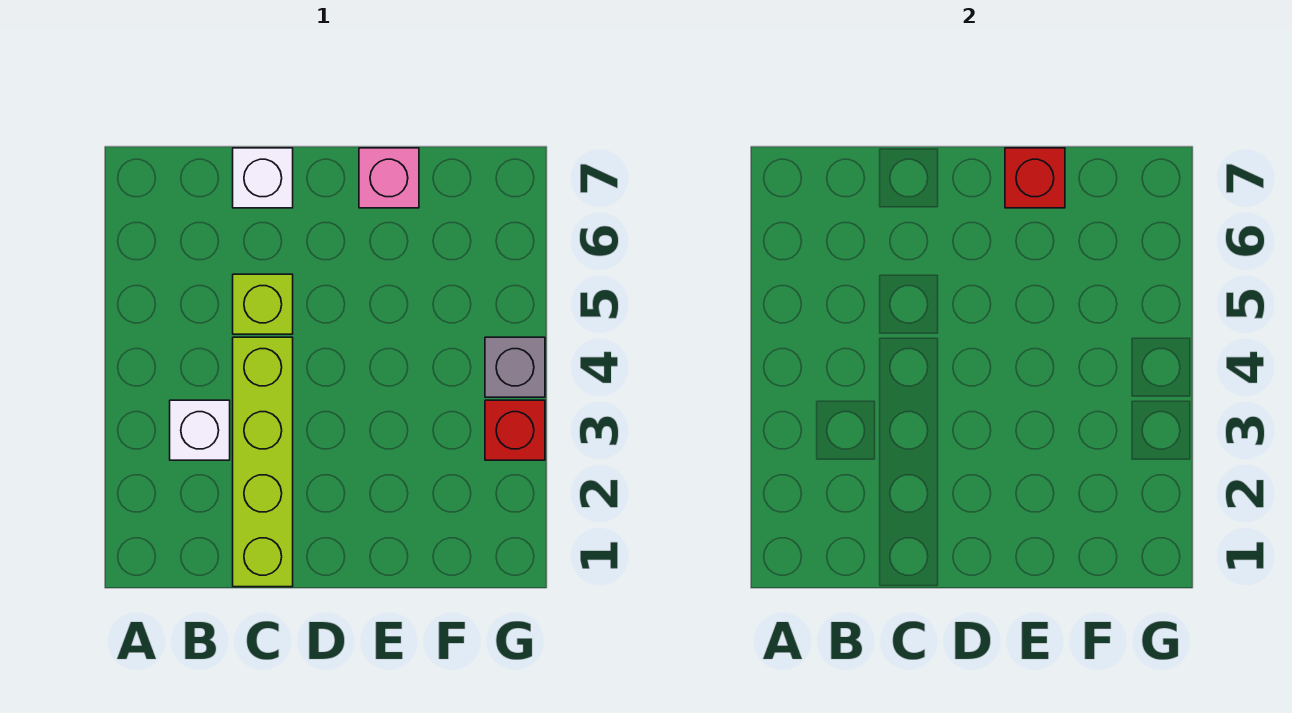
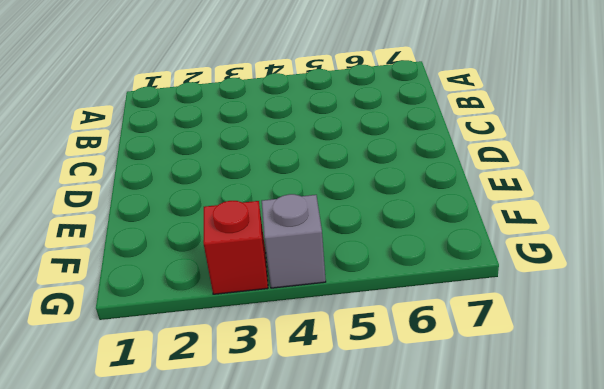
none -> white brick B3 level 1
none -> lime brick C1:C4 level 1

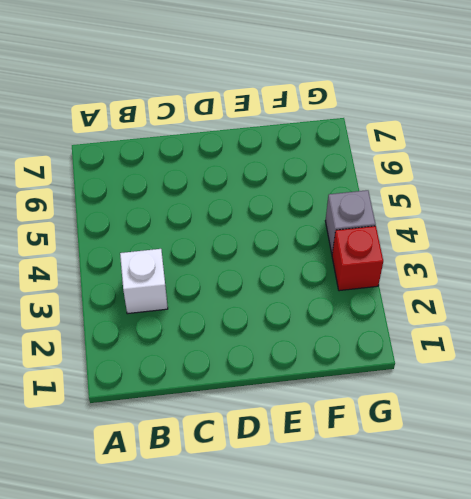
none -> lime brick C1:C4 level 1
none -> lime brick C5 level 1

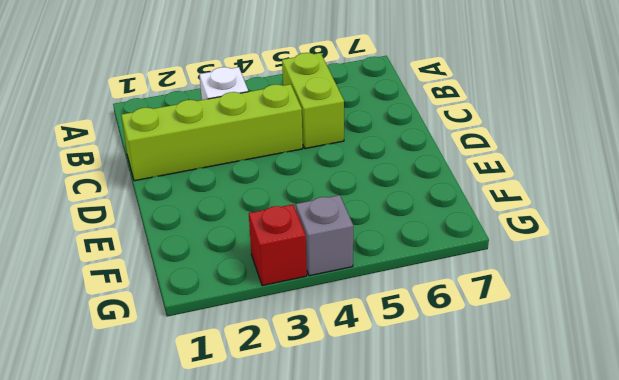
lime brick B5:C5 level 1 -> lime brick C5 level 1
none -> white brick C7 level 1
none -> pink brick E7 level 1

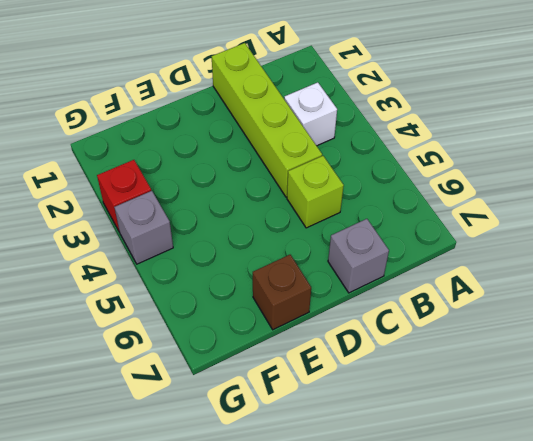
grey brick C7 level 1 -> white brick C7 level 1
brown brick E7 level 1 -> pink brick E7 level 1
none -> red brick E7 level 2

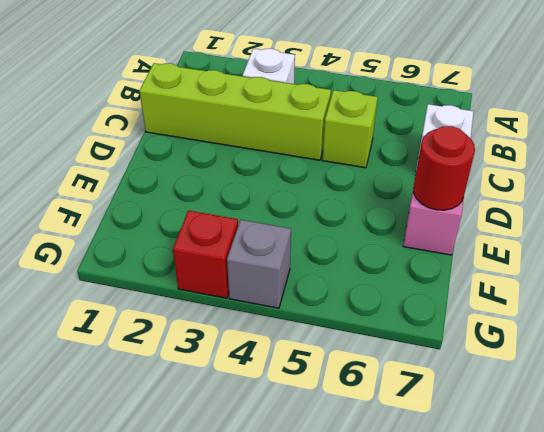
red round brick E7 level 2 -> red brick E7 level 2

